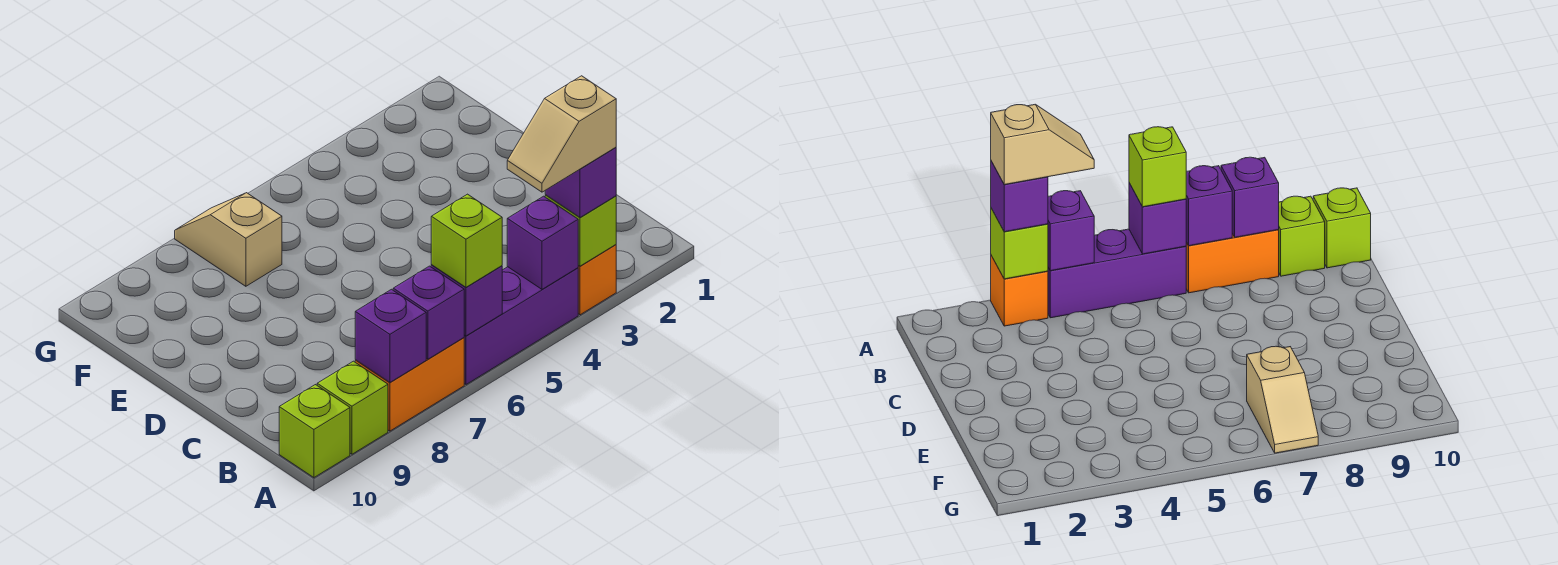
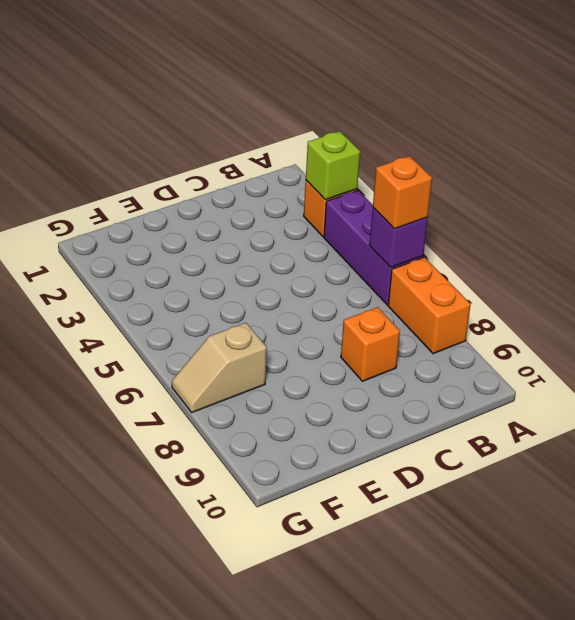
orange brick A6 level 3 -> lime brick A6 level 3
orange brick C8 level 1 -> none
none -> lime brick A9 level 1
none -> lime brick A10 level 1
none -> purple brick A4 level 2

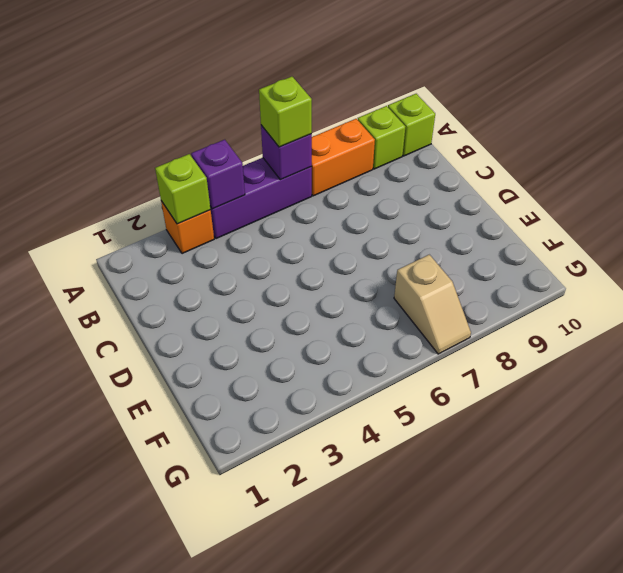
none -> purple brick A7 level 2
none -> purple brick A8 level 2
none -> purple brick A3 level 3

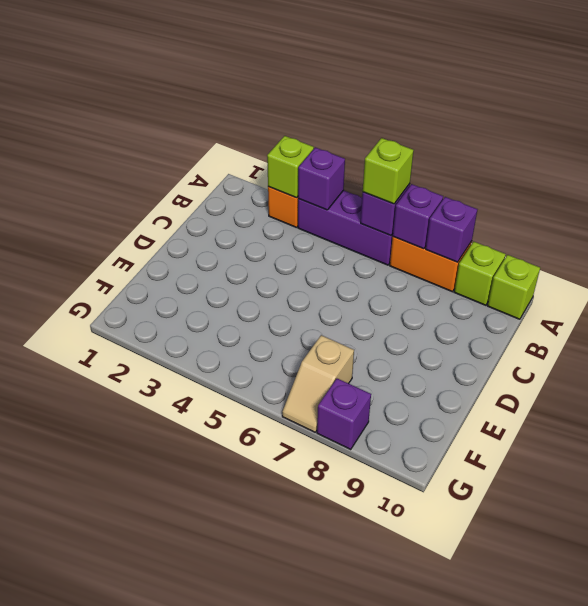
purple brick G8 level 1 -> purple brick A3 level 3
none -> tan slope A3:A4 level 4 top 3

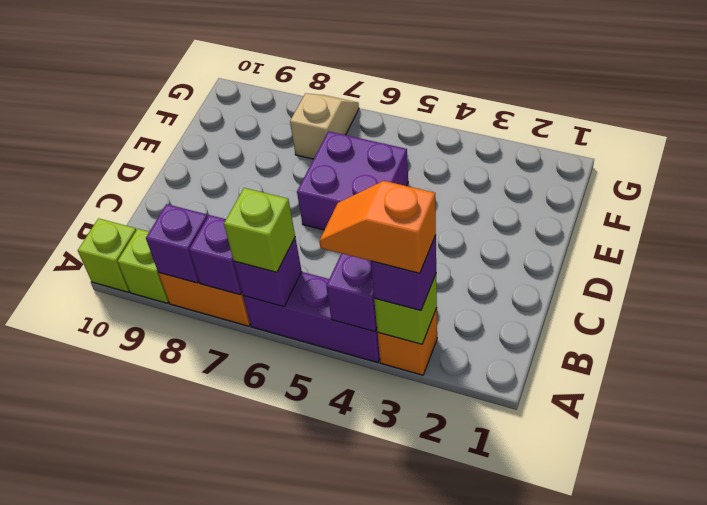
orange slope A3:A4 level 4 top 3 -> tan slope A3:A4 level 4 top 3
purple brick D5:E6 level 1 -> none

